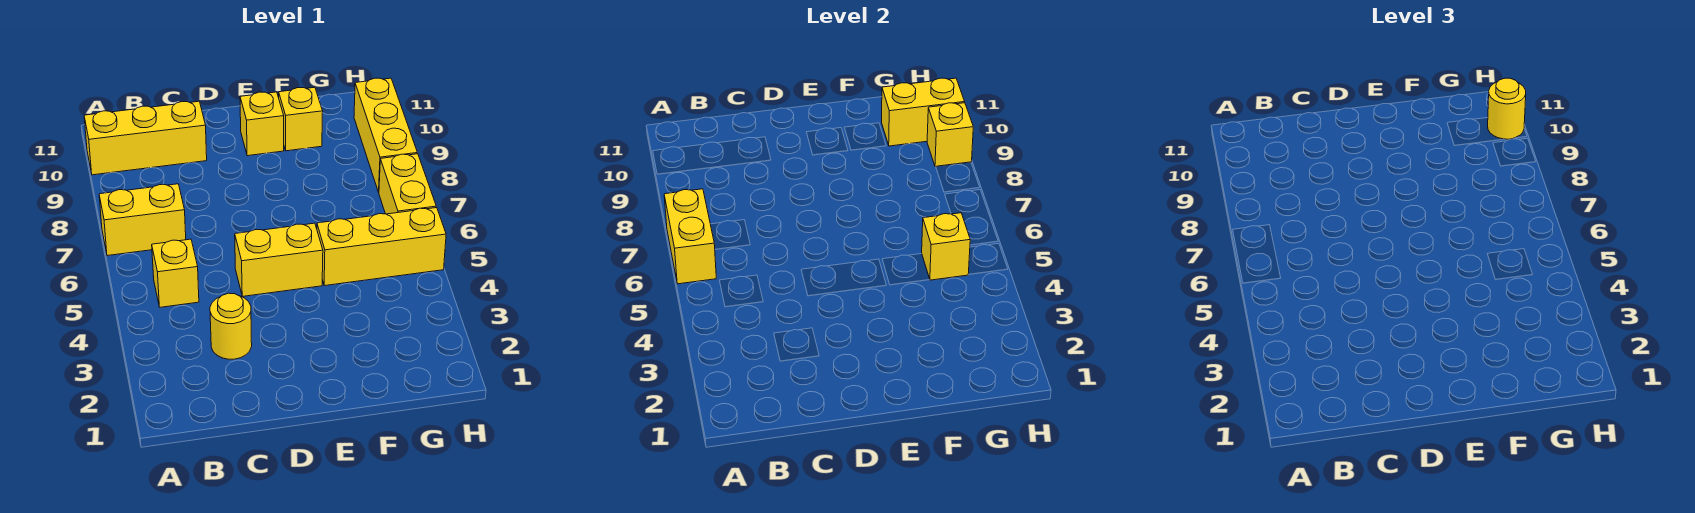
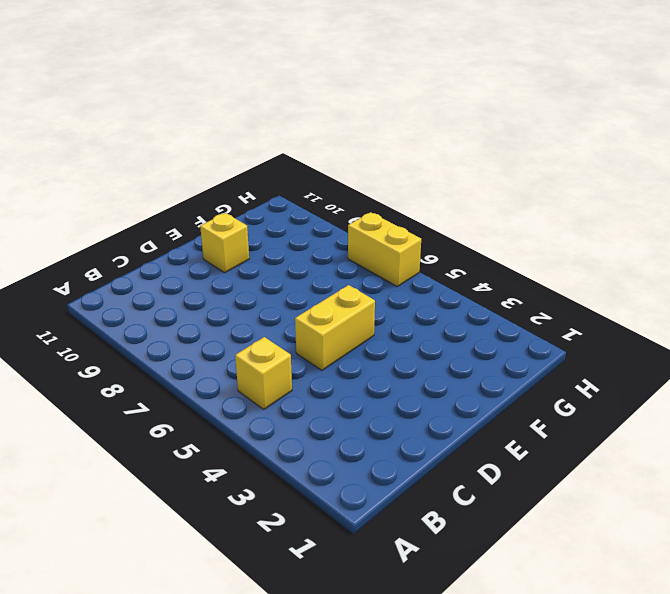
none -> yellow brick A7:B7 level 1
none -> yellow brick A10:C10 level 1
none -> yellow round brick C3 level 1

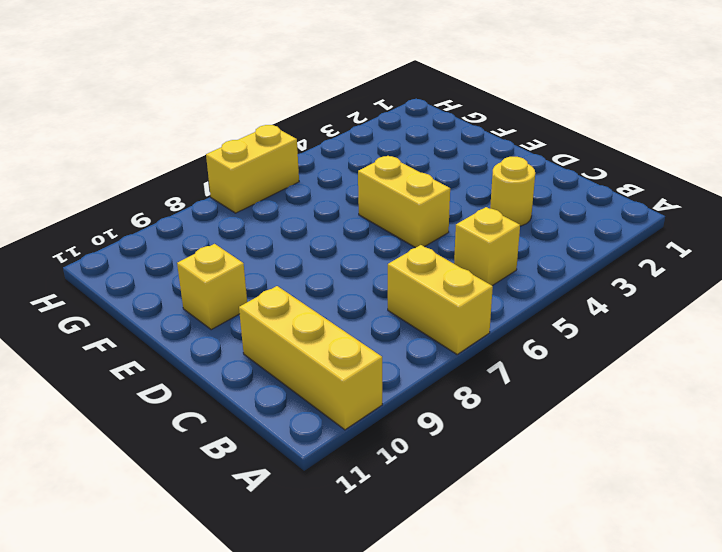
none -> yellow brick F5:H5 level 1
none -> yellow brick F10 level 1
none -> yellow brick H8:H10 level 1

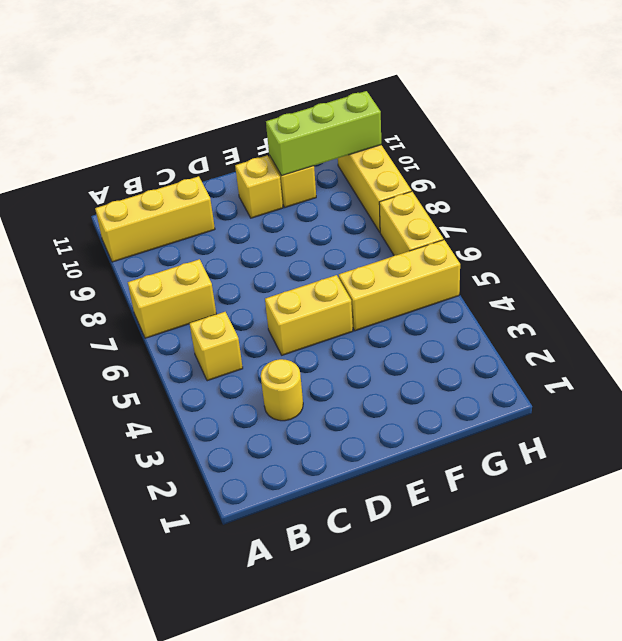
lime brick F10:H10 level 2 -> yellow brick G10:H10 level 2
none -> yellow brick A6:A7 level 2
none -> yellow brick G5 level 2
none -> yellow brick H9 level 2

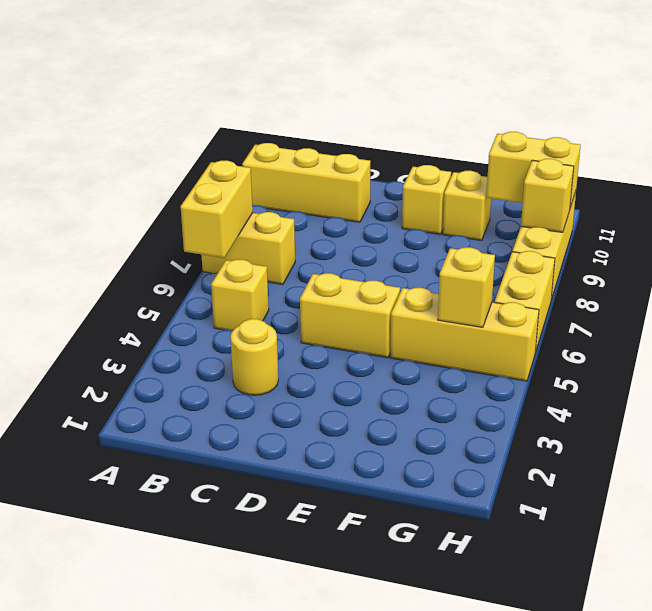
none -> yellow round brick H10 level 3

